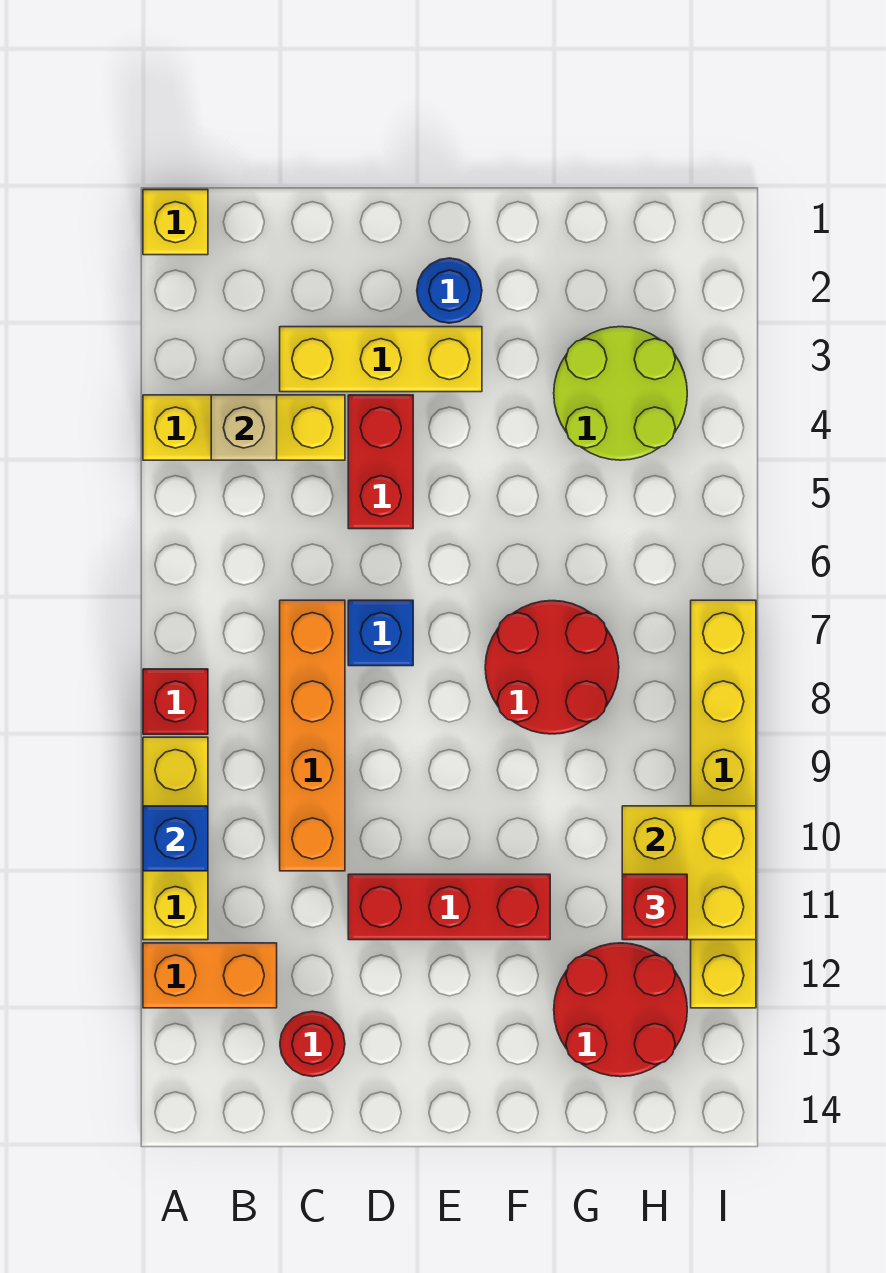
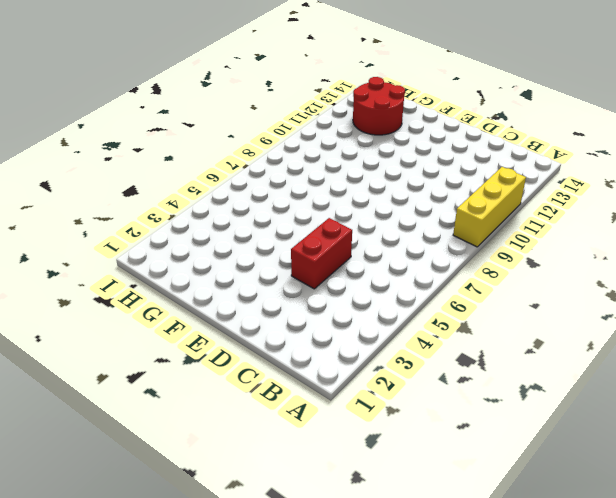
none -> yellow brick A1 level 1
none -> yellow brick A4:C4 level 1
none -> red brick A8 level 1

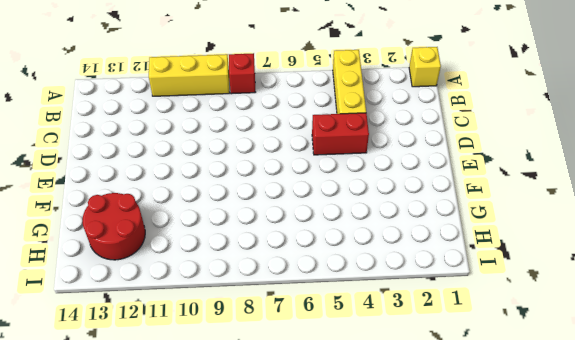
none -> orange brick A12:B12 level 1
none -> yellow brick C3:E3 level 1
none -> orange brick C7:C10 level 1

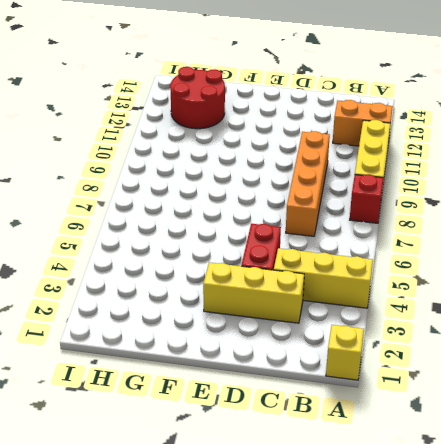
none -> red round brick C13 level 1
none -> blue brick D7 level 1
none -> red brick D11:F11 level 1

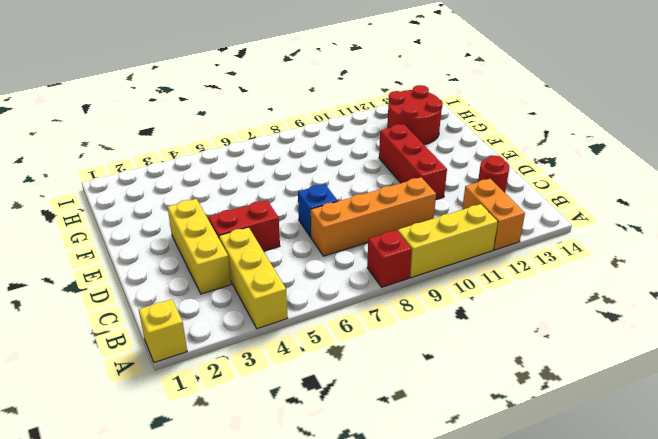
none -> blue round brick E2 level 1
none -> red round brick F7:G8 level 1
none -> lime round brick G3:H4 level 1

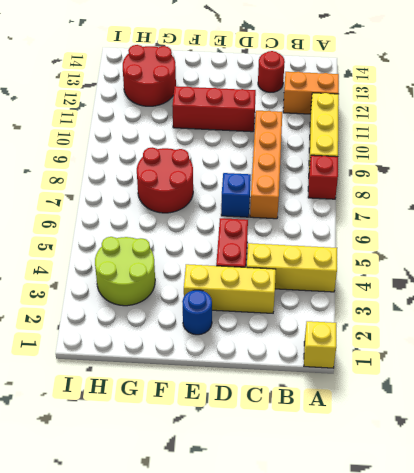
none -> yellow brick I7:I12 level 1
none -> blue brick A10 level 2
none -> tan brick B4 level 2

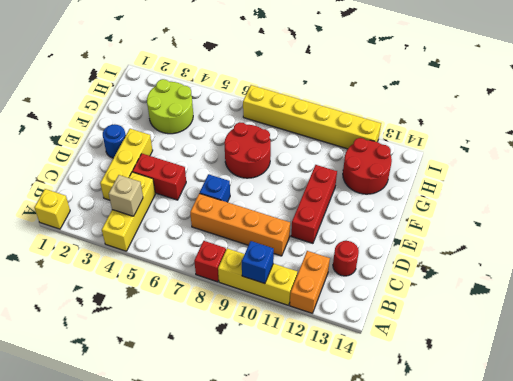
none -> yellow brick H10:I11 level 2
none -> red brick H11 level 3

